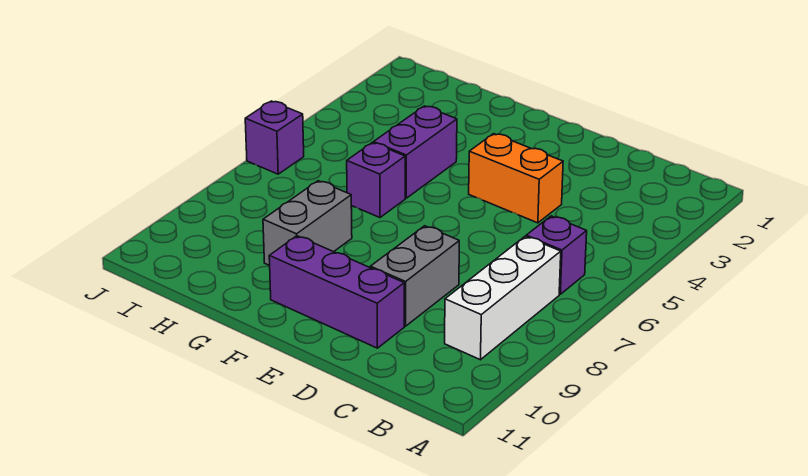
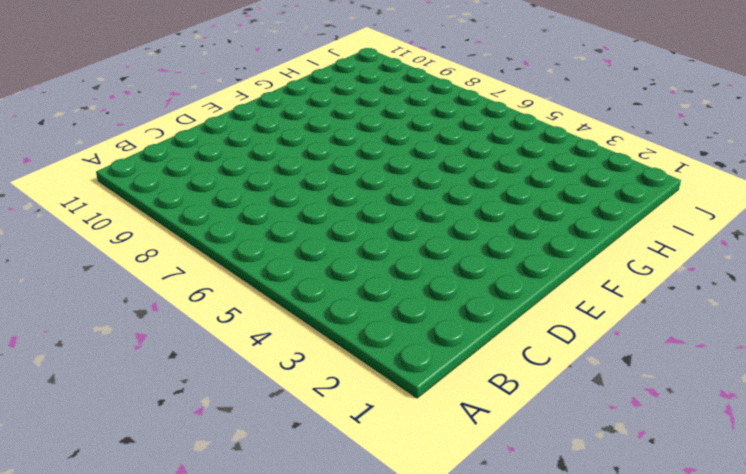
none -> purple brick B6 level 1
none -> white brick B7:B9 level 1

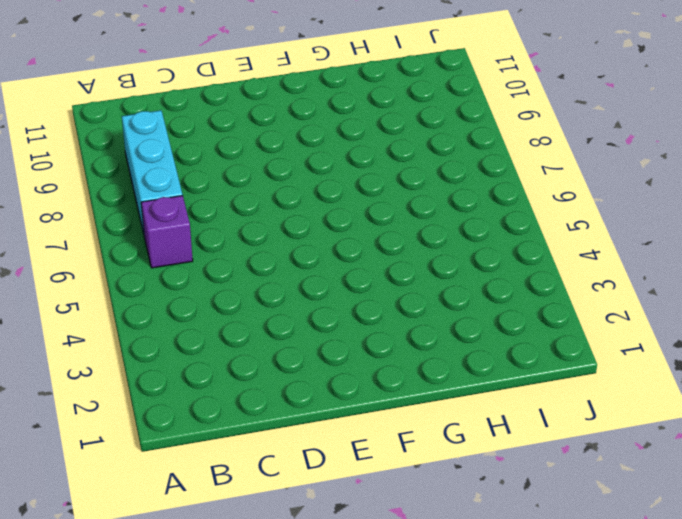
cyan brick B7:B9 level 1 -> white brick B7:B9 level 1
none -> orange brick D4:E4 level 1
none -> grey brick D8:D9 level 1

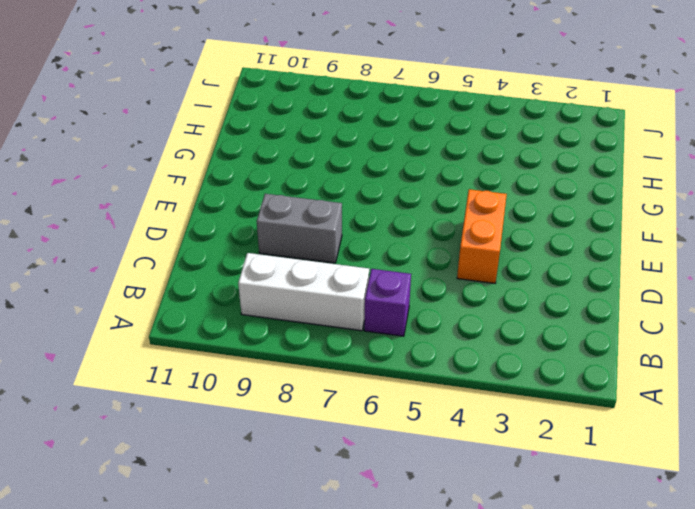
none -> purple brick D10:F10 level 1
none -> purple brick G4:G5 level 1

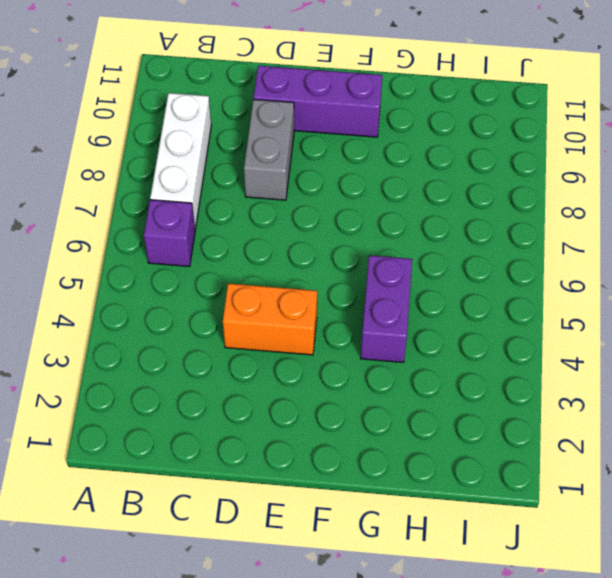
none -> purple brick G6 level 1
none -> grey brick G8:G9 level 1

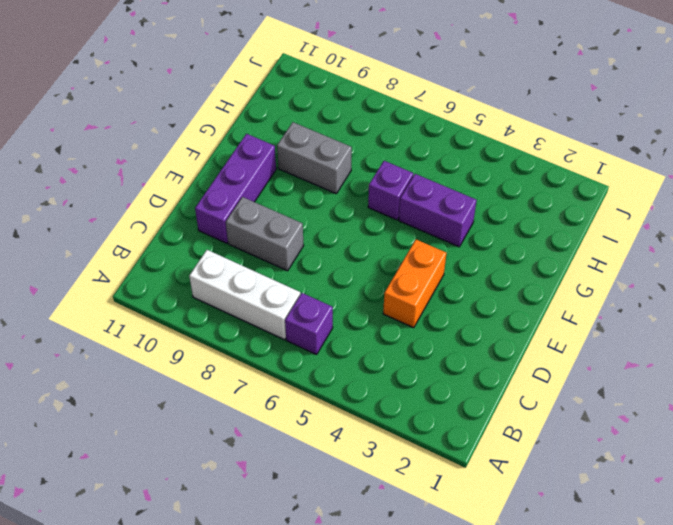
none -> purple brick J6 level 1

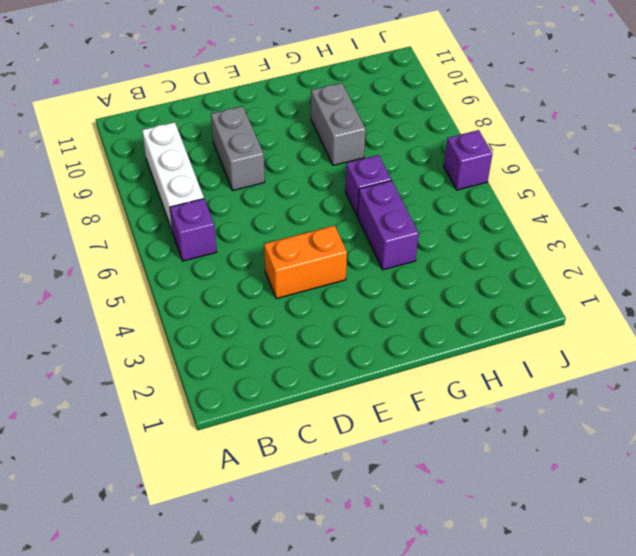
none -> purple brick D10:F10 level 1

